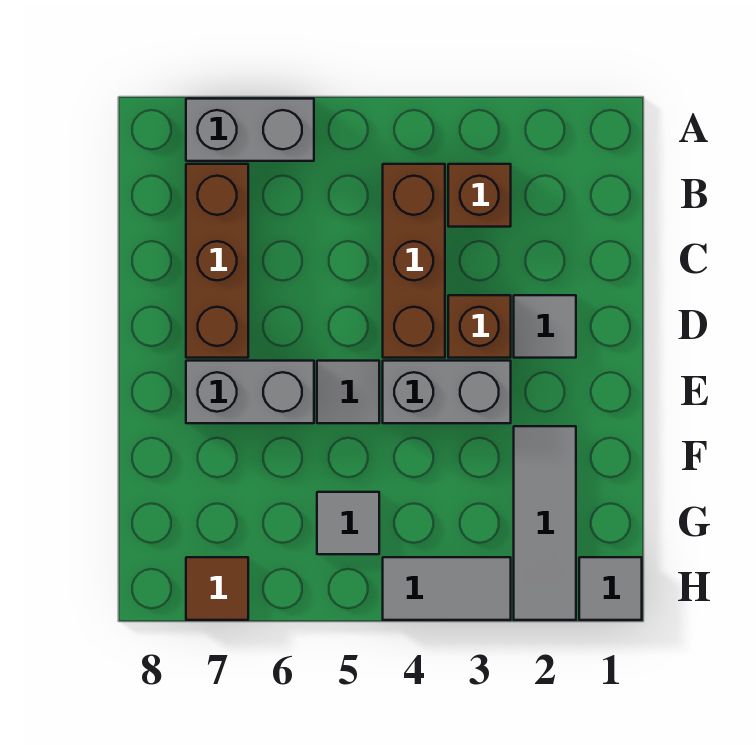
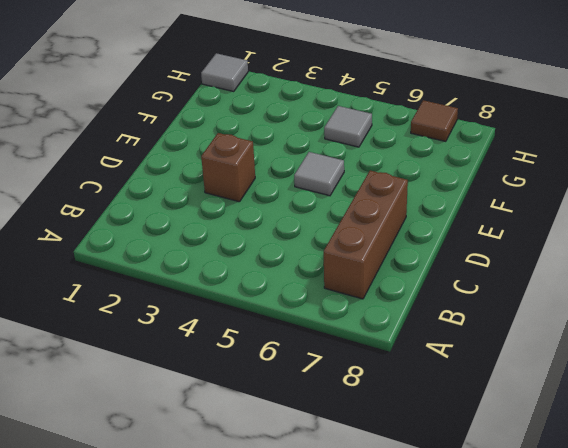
none -> grey brick A6:A7 level 1
none -> brown brick B3 level 1
none -> brown brick B4:D4 level 1

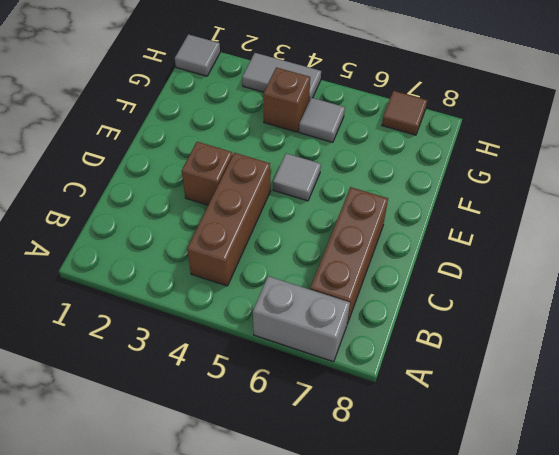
brown brick G4 level 1 -> brown brick B3 level 1
none -> grey tile D2 level 1
none -> grey brick E3:E4 level 1
none -> grey brick E6:E7 level 1

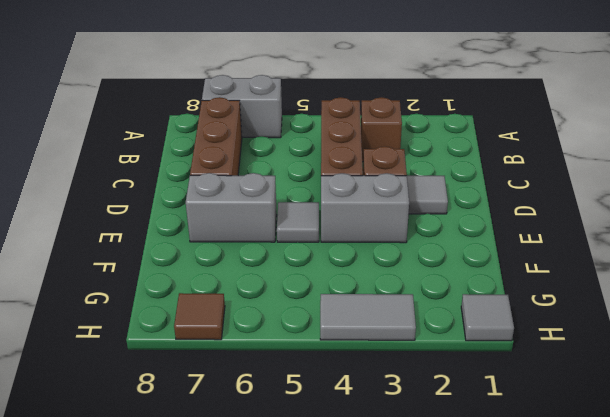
none -> grey tile F2:H2 level 1
none -> grey tile G5 level 1

